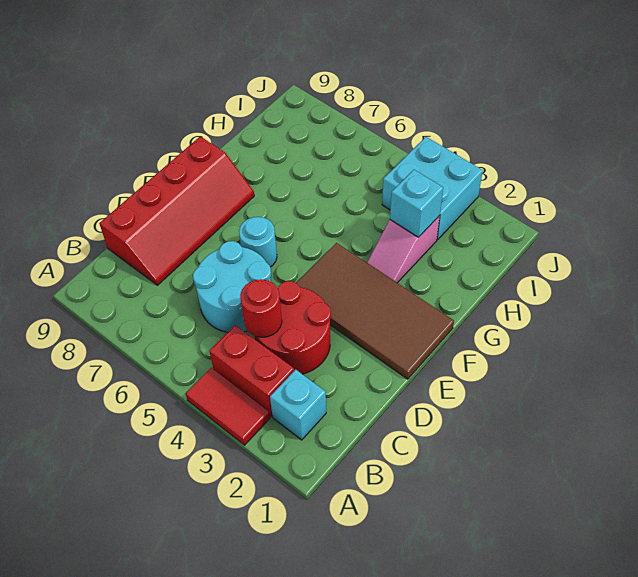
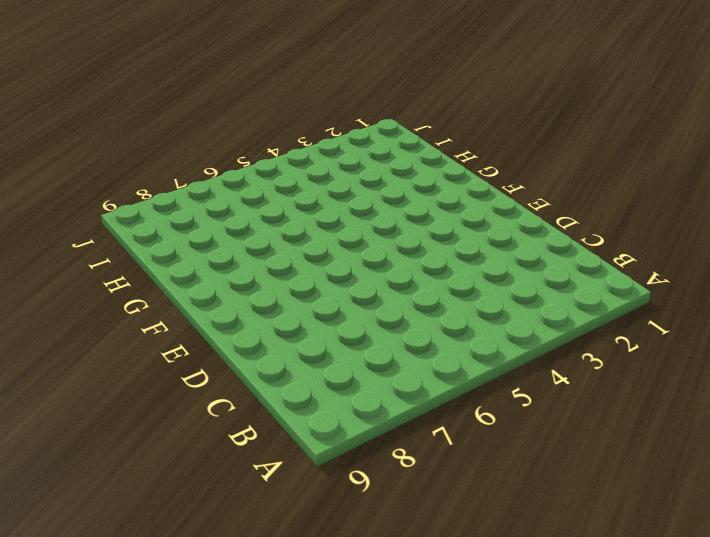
none -> red tile A3:A4 level 1
none -> cyan brick B2 level 1
none -> red brick B3:B4 level 1

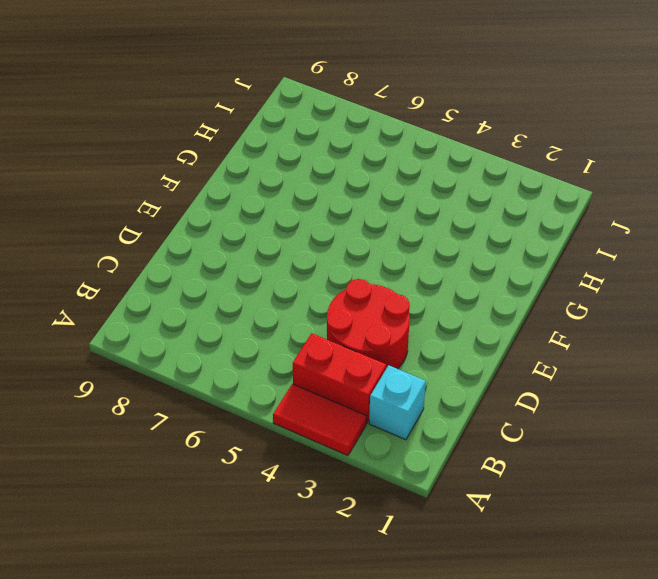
none -> cyan round brick C5:D6 level 1
none -> red slope C8:F9 level 1 top 9
none -> brown tile E1:F4 level 1

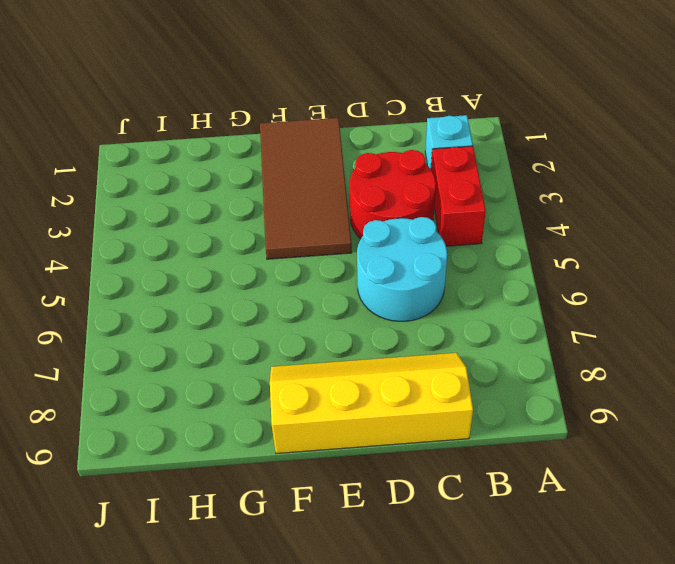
yellow slope C8:F9 level 1 top 9 -> red slope C8:F9 level 1 top 9
none -> red tile A3:A4 level 1
none -> cyan round brick E6 level 1
none -> pink slope G3:H3 level 1 top H

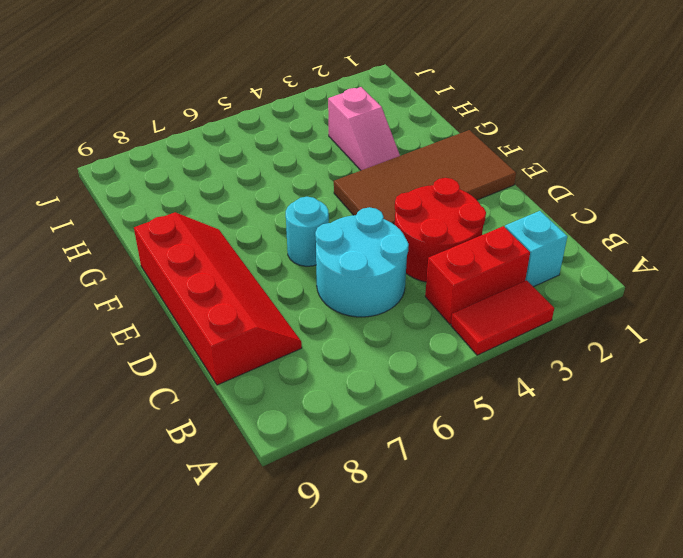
none -> cyan brick I3:J4 level 1
none -> red round brick C4 level 2
none -> cyan brick H3 level 2

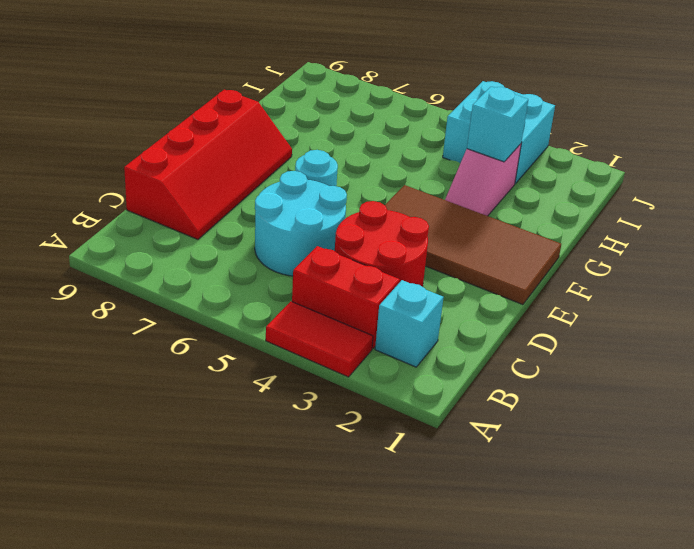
none -> red round brick C4 level 2

